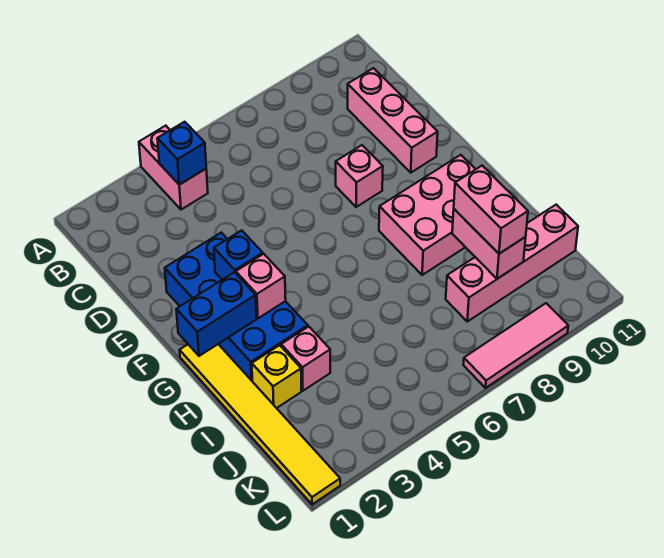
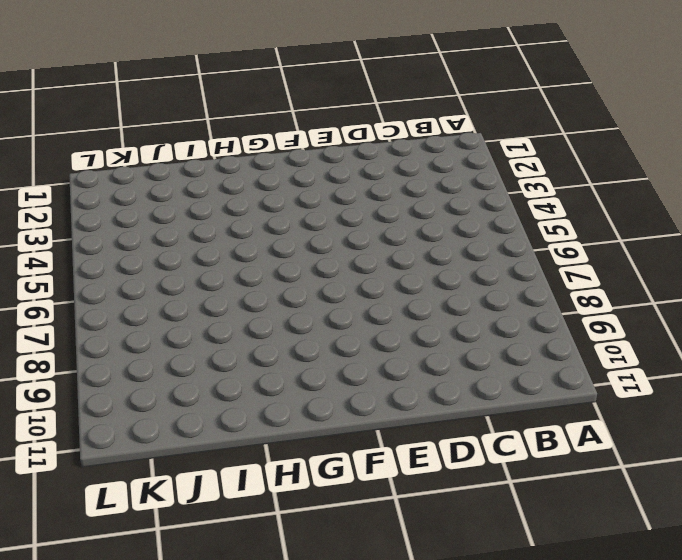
none -> pink brick A4:B4 level 1
none -> pink brick C10:E10 level 1
none -> blue brick E2:H3 level 1

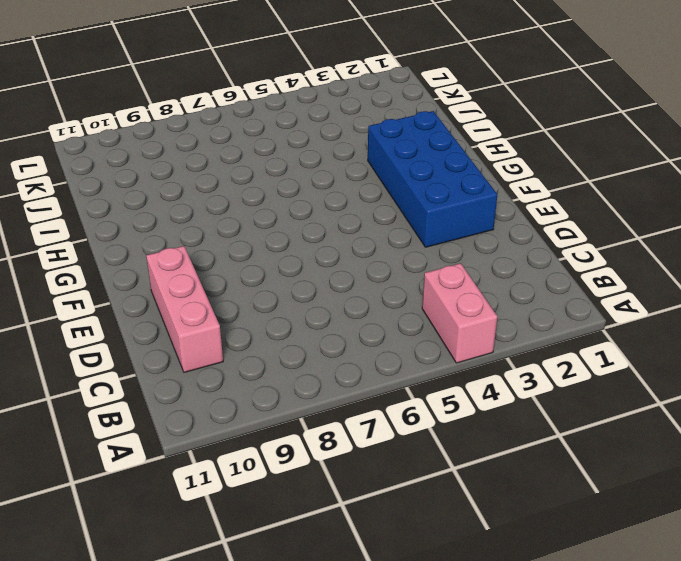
none -> pink brick E8 level 1
none -> yellow tile G1:L1 level 1
none -> pink brick G8:H10 level 1

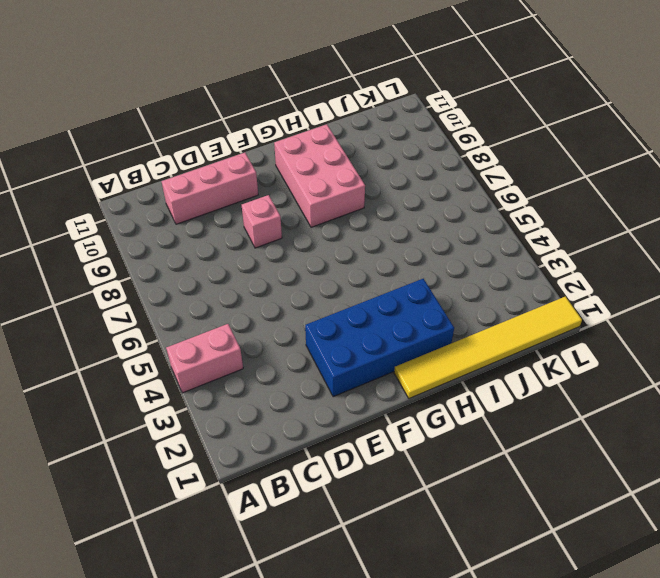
none -> yellow brick I2 level 1
none -> pink brick I3 level 1
none -> pink brick J8:J11 level 1

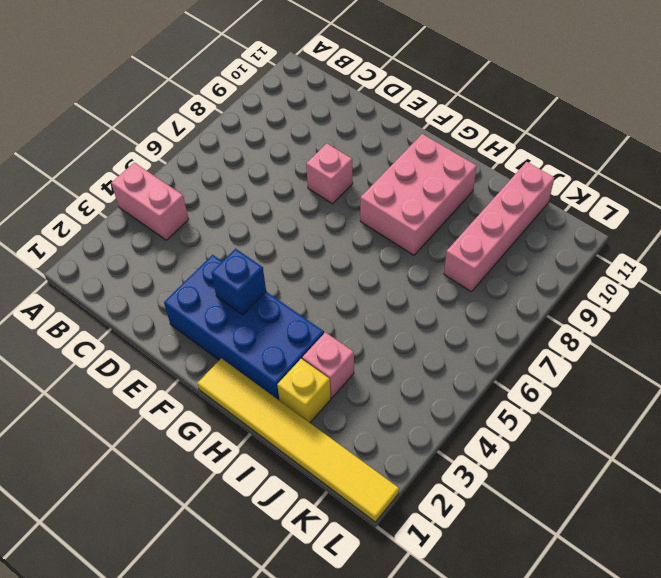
none -> pink brick C10:E10 level 1
none -> pink tile L7:L9 level 1
none -> blue brick B4 level 2

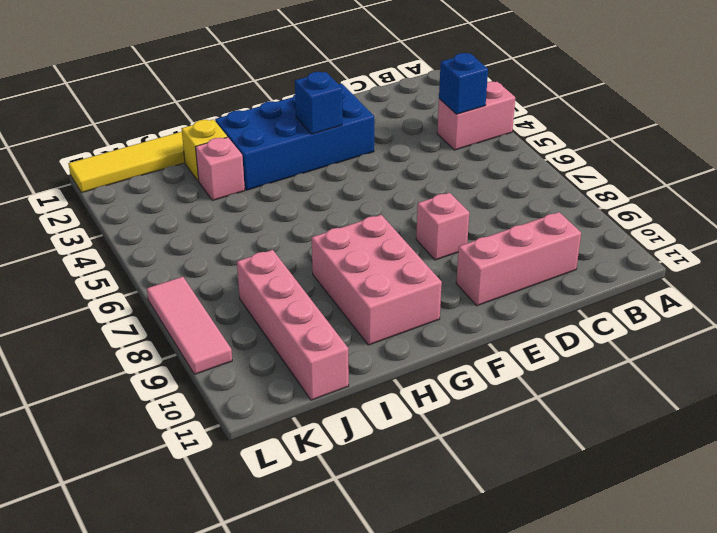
none -> blue brick G1:G2 level 2
none -> pink brick G3 level 2
none -> pink brick I9:J9 level 2

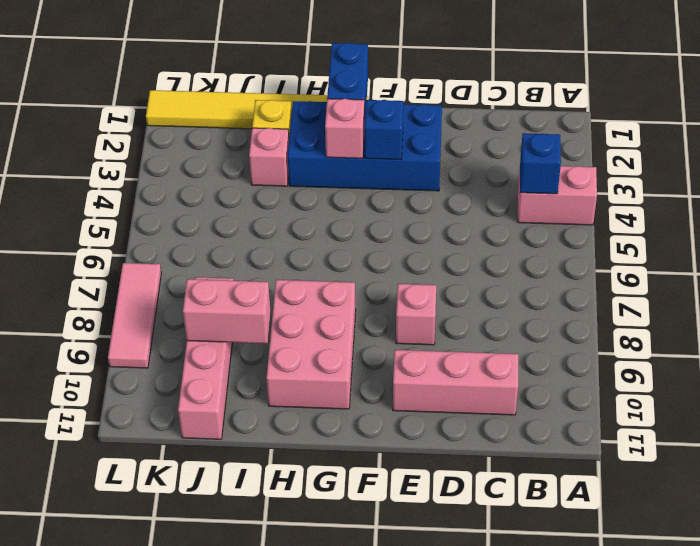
none -> pink brick I9:J9 level 3

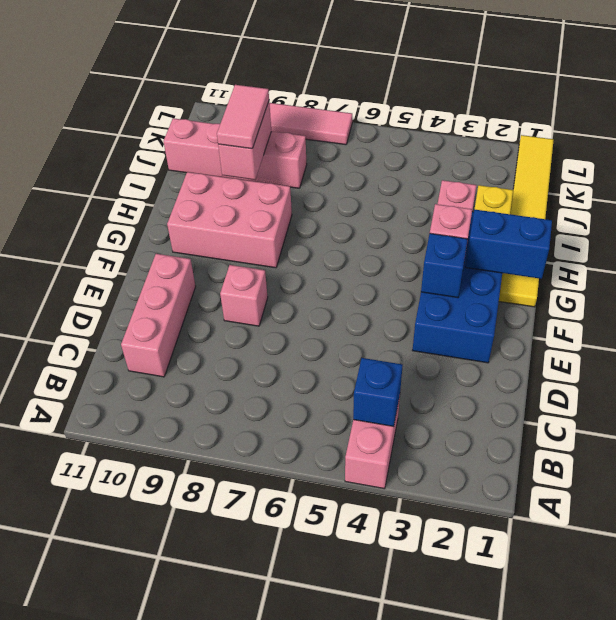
pink tile I9:J9 level 3 -> pink brick I9:J9 level 3

